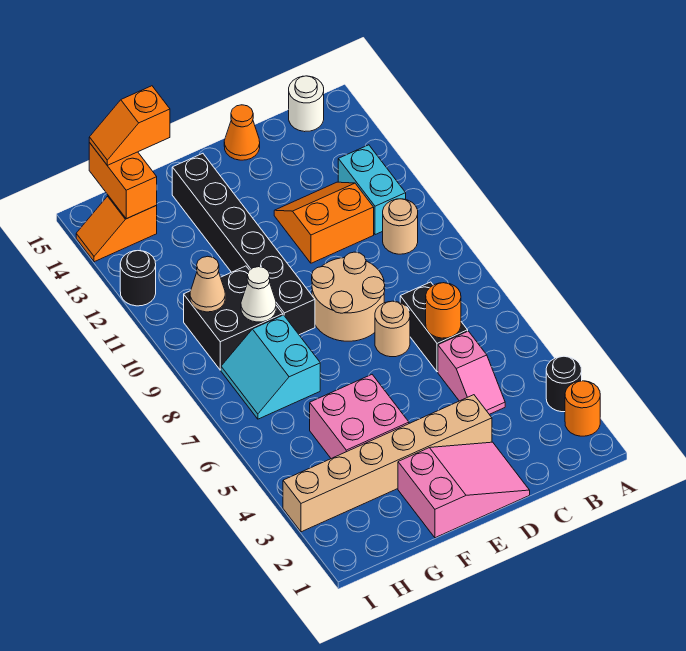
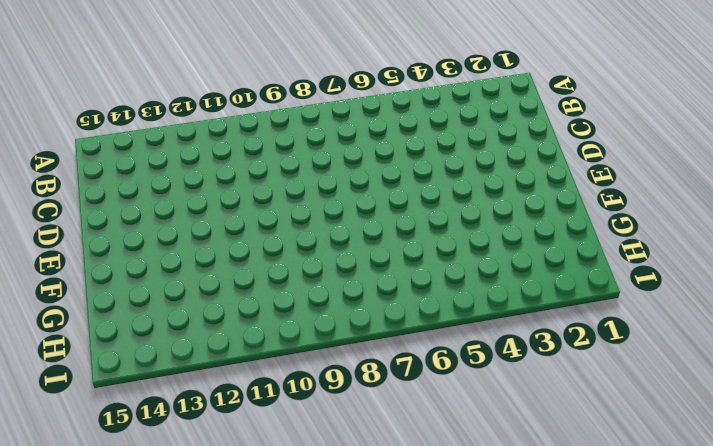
none -> orange round brick A2 level 1
none -> black round brick A3 level 1
none -> tan round brick B10 level 1

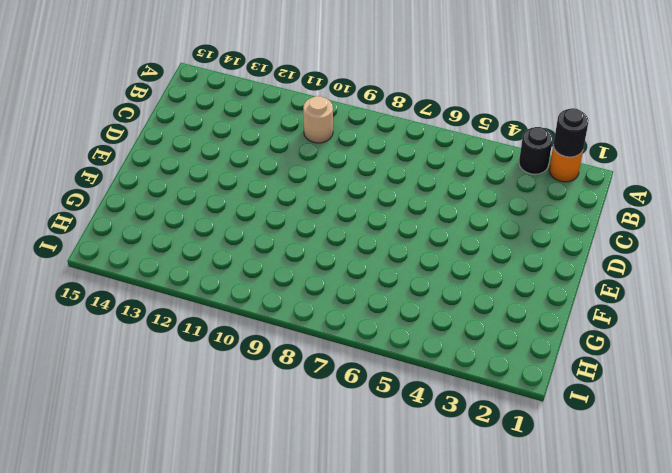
black round brick A2 level 2 -> black round brick I12 level 1
none -> cyan brick B11:B12 level 1
none -> white round brick B15 level 1
none -> pink slope C4:C5 level 1 top 5

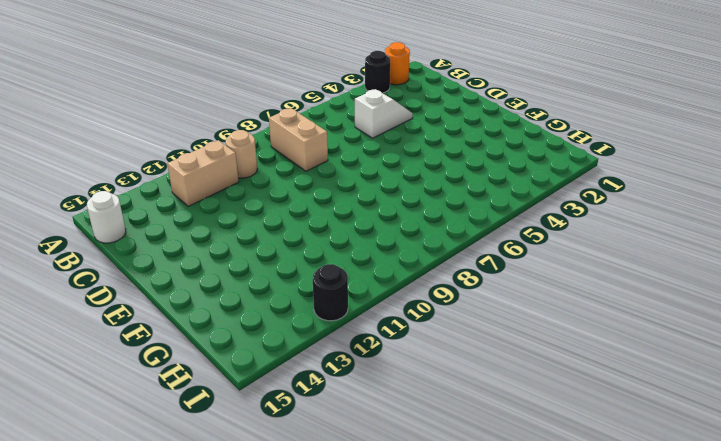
tan brick B8:C8 level 1 -> none
tan brick B11:B12 level 1 -> cyan brick B11:B12 level 1
white slope C4:C5 level 1 top 5 -> pink slope C4:C5 level 1 top 5
none -> black brick C6:C7 level 1
none -> orange slope C11:D12 level 1 top 11
none -> pink slope D1:F2 level 1 top F

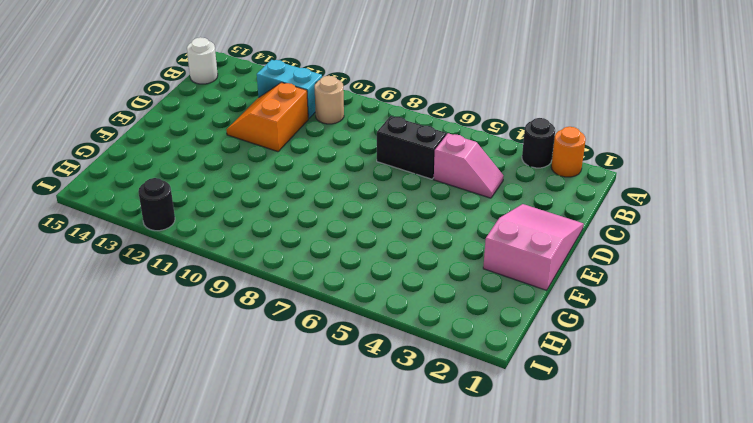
none -> tan brick D3:I3 level 1
none -> tan round brick D7 level 1
none -> tan round brick D8:E9 level 1

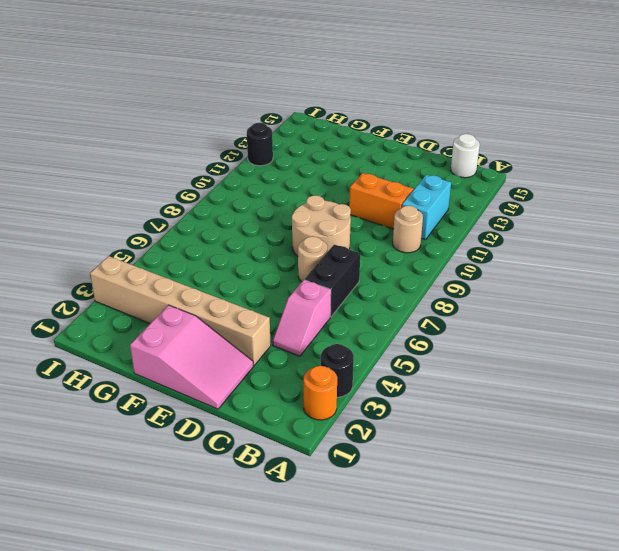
none -> orange cone D15 level 1
none -> pink brick F4:G5 level 1
none -> black brick F9:F14 level 1

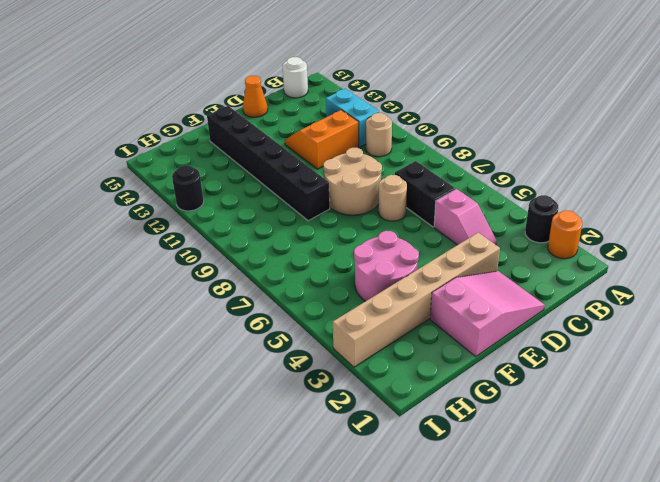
pink round brick F4:G5 level 1 -> pink brick F4:G5 level 1
none -> cyan slope G7:H8 level 1 top G
none -> black brick G9:H10 level 1
none -> orange slope H14:I14 level 1 top H

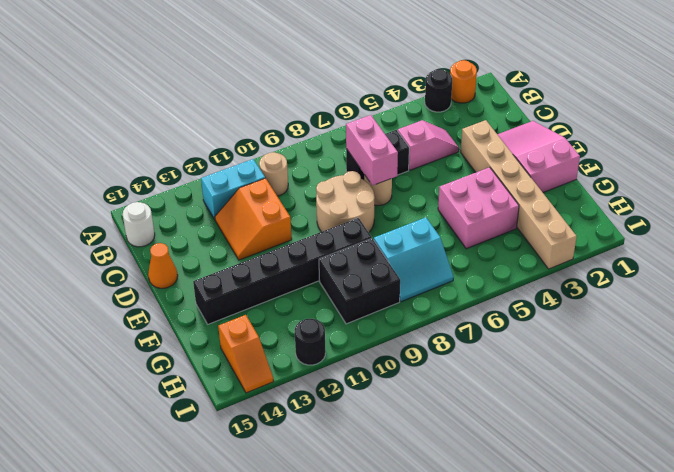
pink brick C7:D7 level 2 -> none
none -> orange round brick C6 level 2
none -> white cone G9 level 2
none -> tan cone H10 level 2

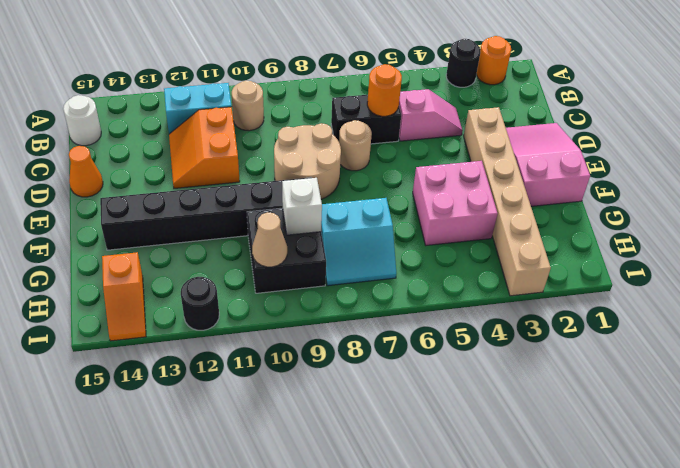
white brick G9 level 2 -> white cone G9 level 2
none -> orange brick H14:H15 level 2
none -> orange slope G15:H15 level 3 top G

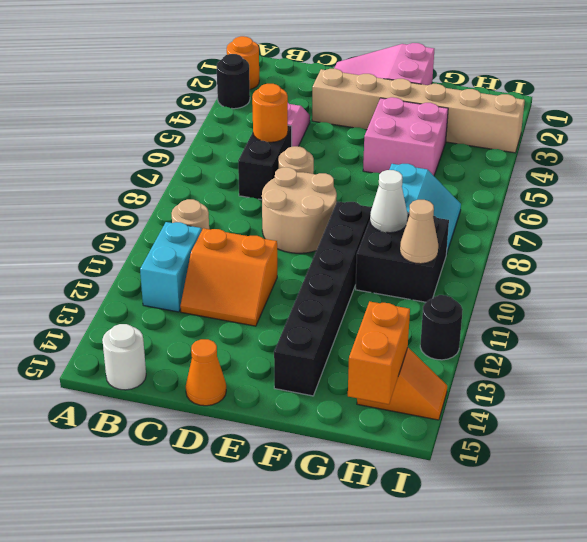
none -> orange slope G15:H15 level 3 top G

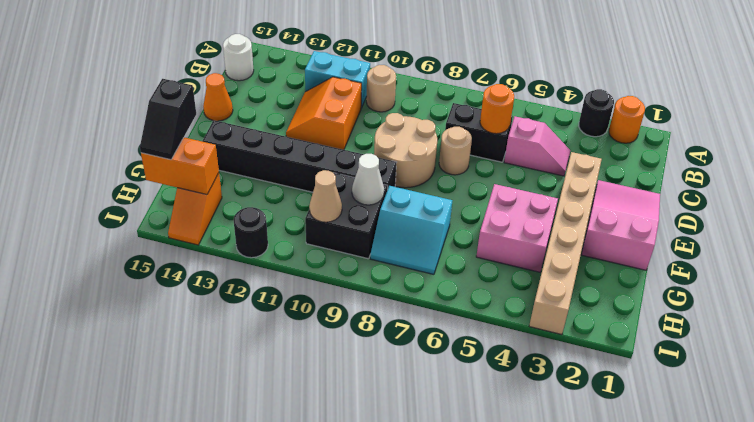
black slope G15:H15 level 3 top G -> orange slope G15:H15 level 3 top G

